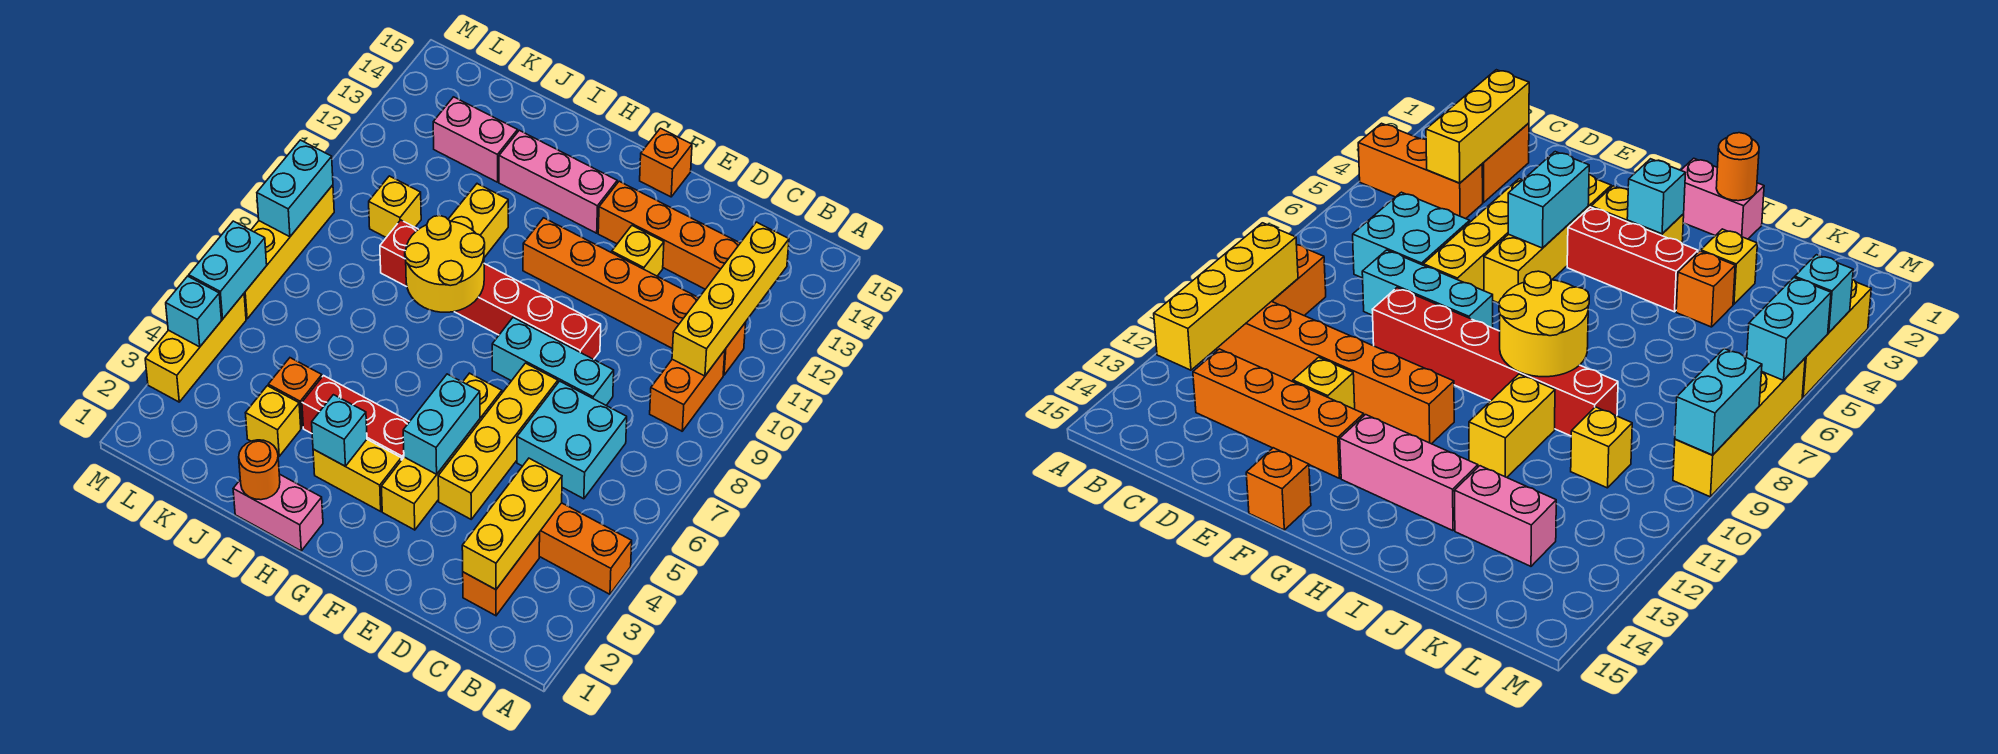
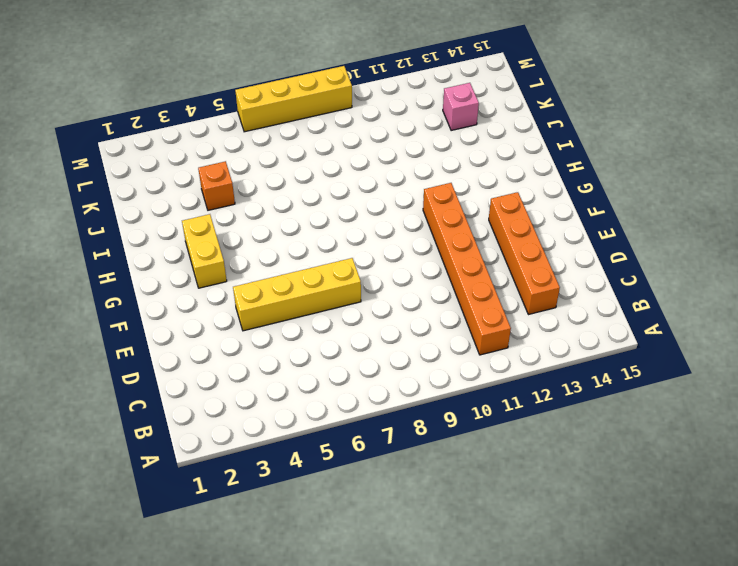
pink brick K13 level 1 -> pink brick J13:K13 level 1
none -> orange brick A4:C4 level 1
none -> orange brick B9:B10 level 1
none -> orange brick C2:C3 level 1
none -> cyan brick C6:D7 level 1

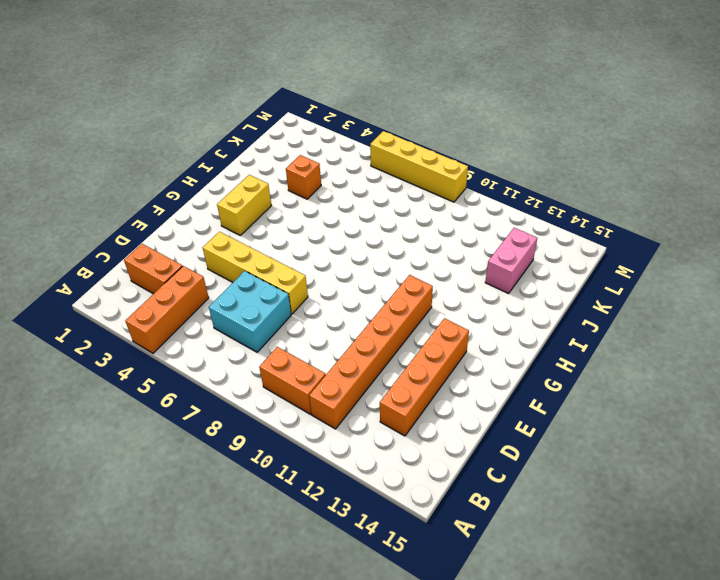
none -> cyan brick D8:F8 level 1
none -> red brick E9:J9 level 1
none -> yellow brick E12 level 1
none -> yellow brick F3:F6 level 1

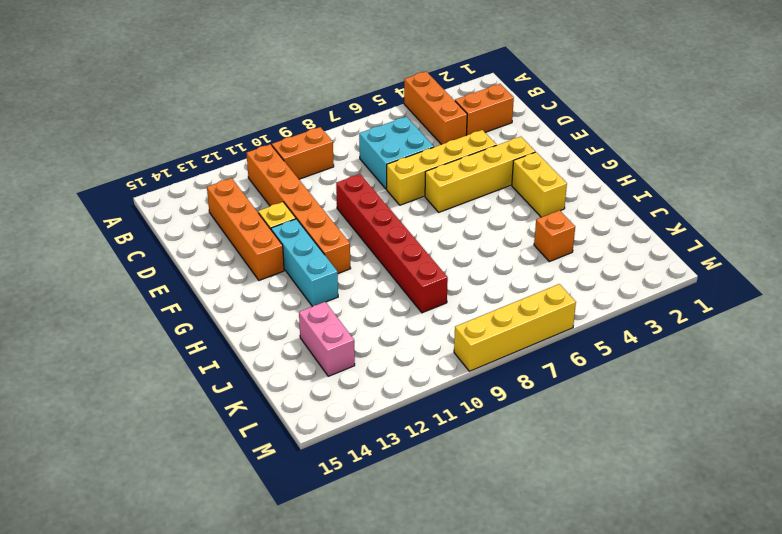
cyan brick F12:H12 level 1 -> cyan brick D8:F8 level 1
none -> orange brick F15 level 1
none -> red brick G4:I4 level 1
none -> pink brick G13:I13 level 1
none -> pink brick H1:I1 level 1

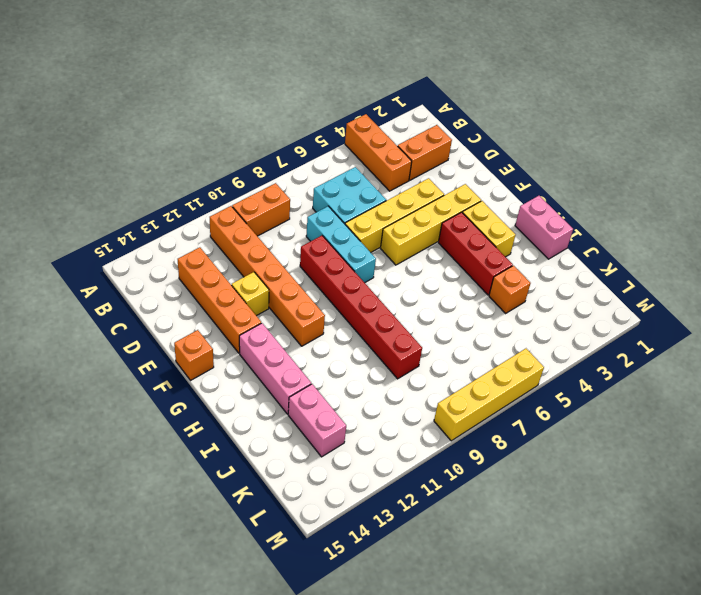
none -> yellow brick I10:I11 level 1
none -> yellow brick J3 level 1
none -> yellow brick K10 level 1
none -> yellow brick M3:M5 level 1

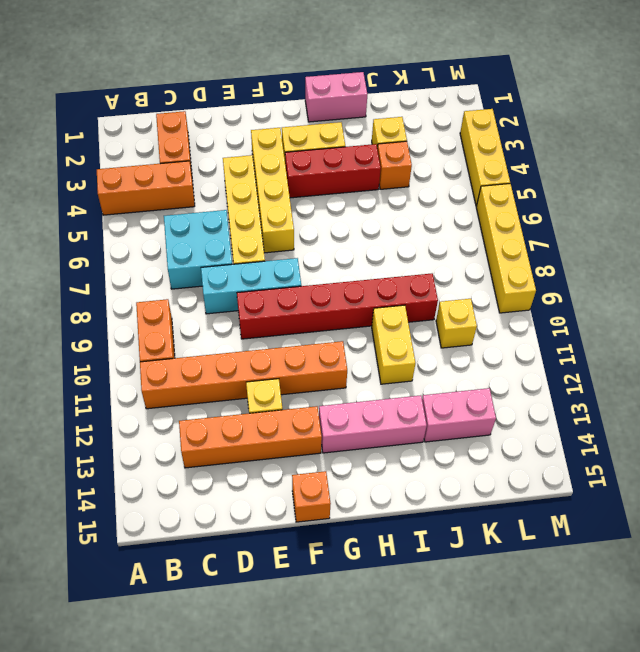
none -> yellow brick B10:B13 level 2
none -> yellow brick C2:C4 level 2
none -> cyan brick F4:F5 level 2
none -> cyan brick H3 level 2

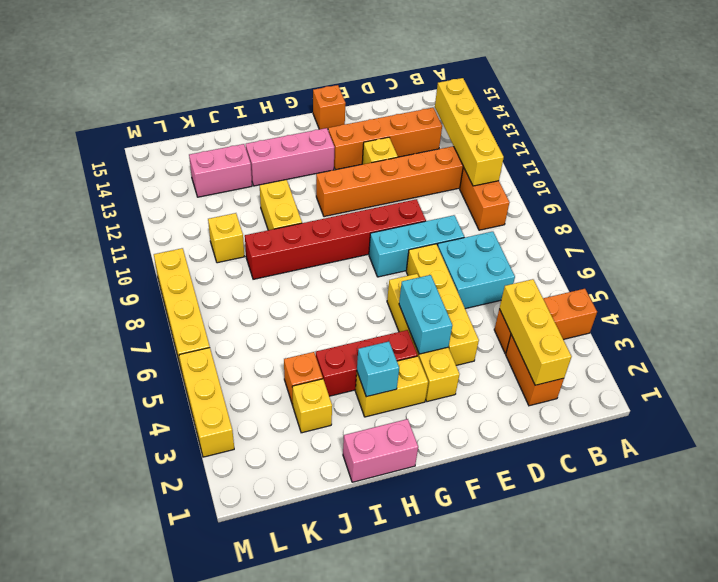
none -> yellow round brick H8:I9 level 2
none -> orange round brick I1 level 2
none -> cyan brick M4 level 2
none -> cyan brick M5:M6 level 2

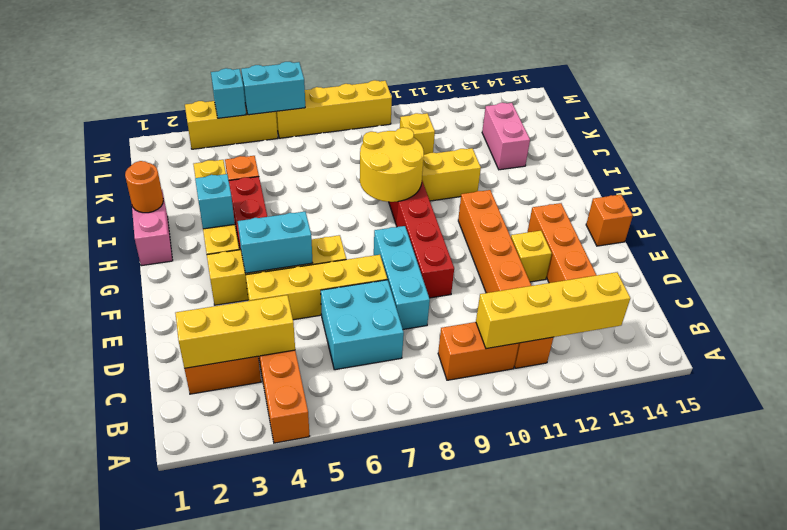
none -> pink brick G13:I13 level 1
none -> cyan brick M8:M9 level 2

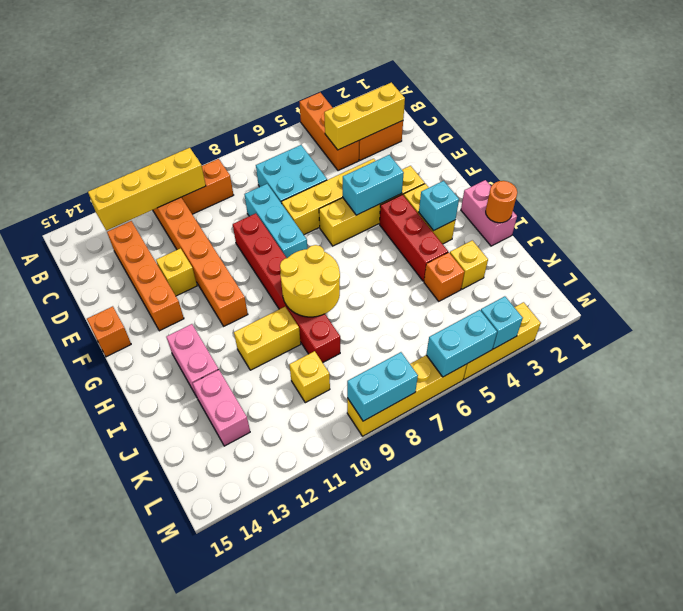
pink brick H13:I13 level 1 -> pink brick G13:I13 level 1

